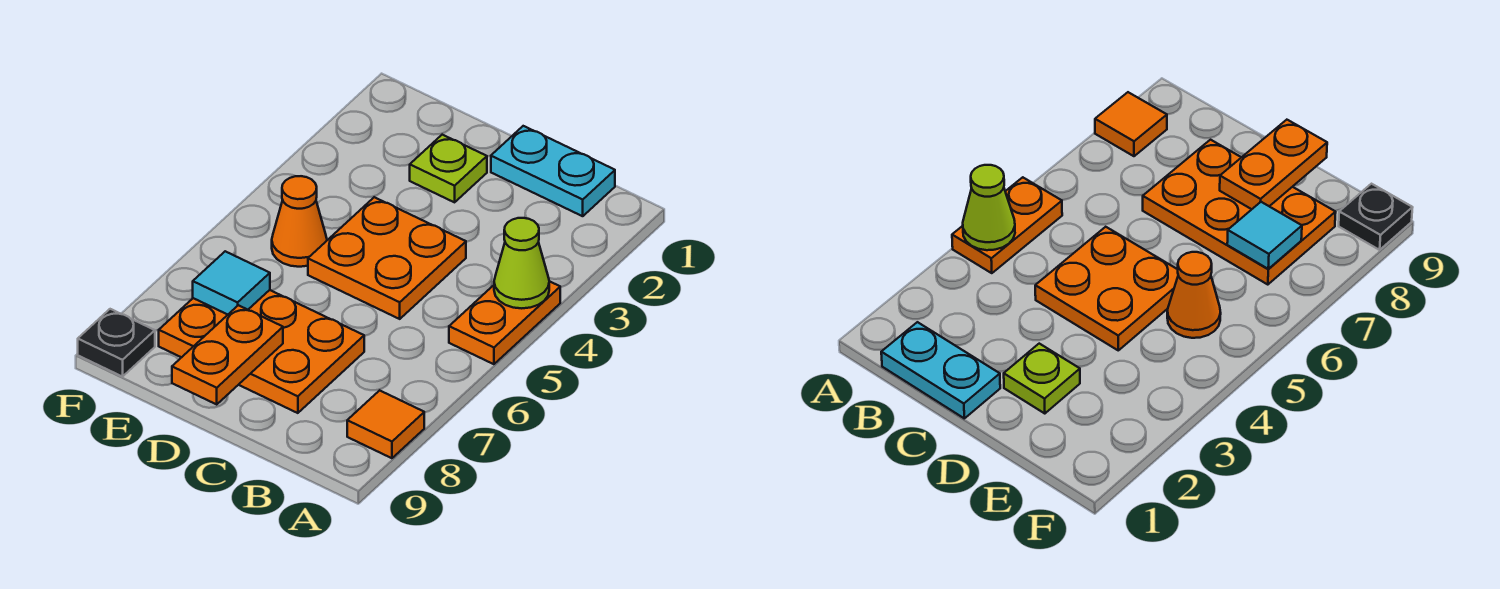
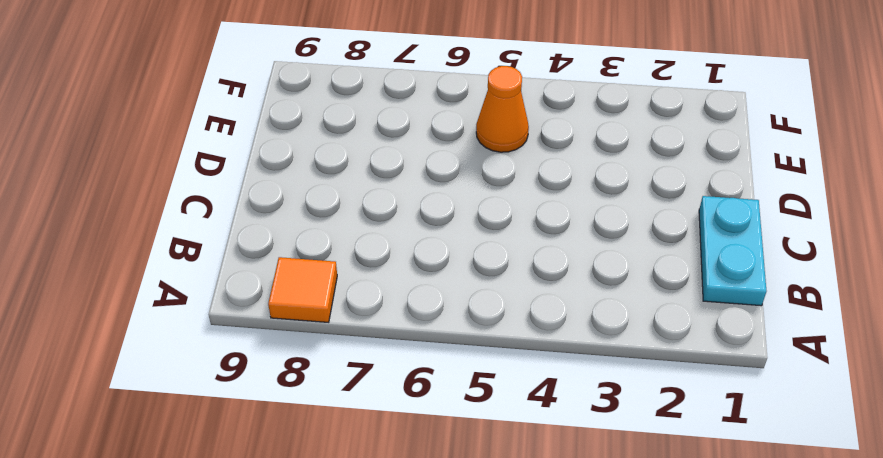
none -> orange plate A4:A5 level 1
none -> orange plate C4:D5 level 1

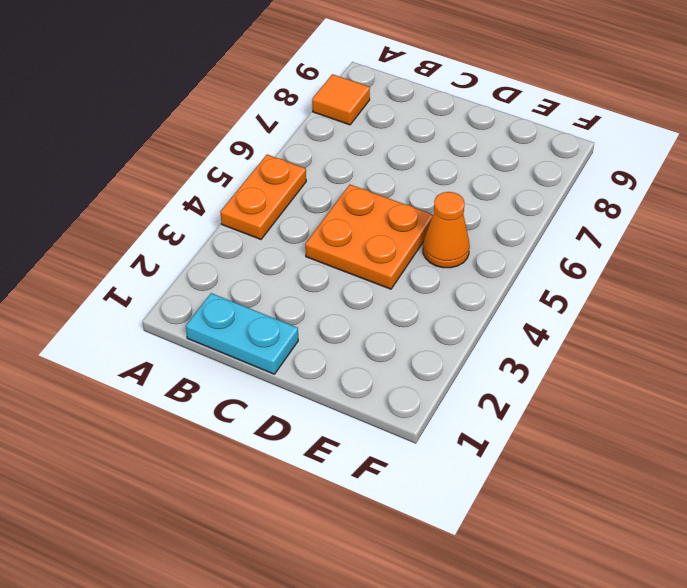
none -> orange plate C7:E8 level 1
none -> lime plate D2 level 1

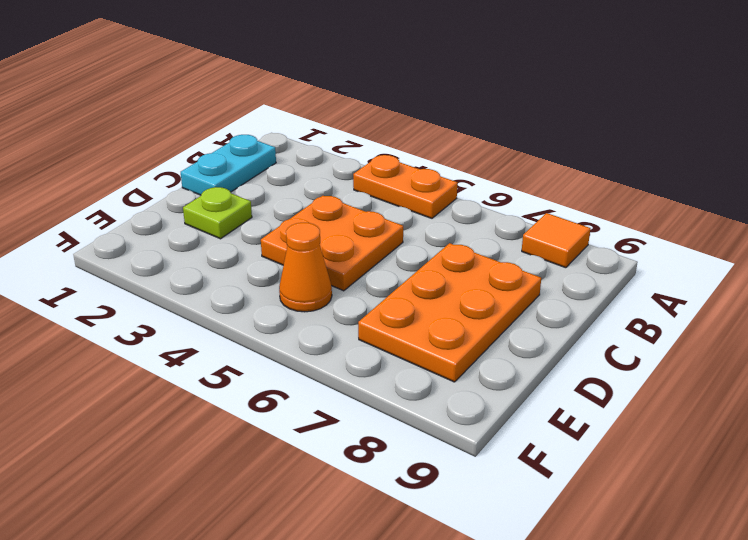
none -> black plate F9 level 1
none -> lime cone A4 level 2

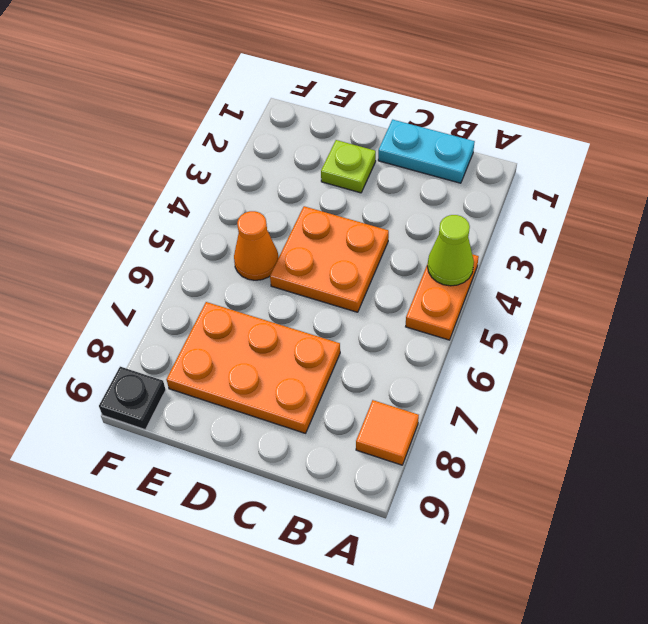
none -> orange plate D8:D9 level 2
none -> cyan tile E7 level 2

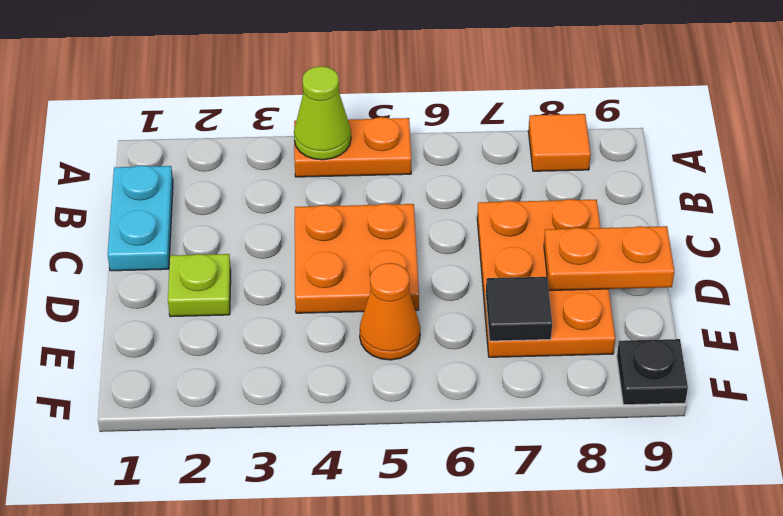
black tile E7 level 2 -> cyan tile E7 level 2

